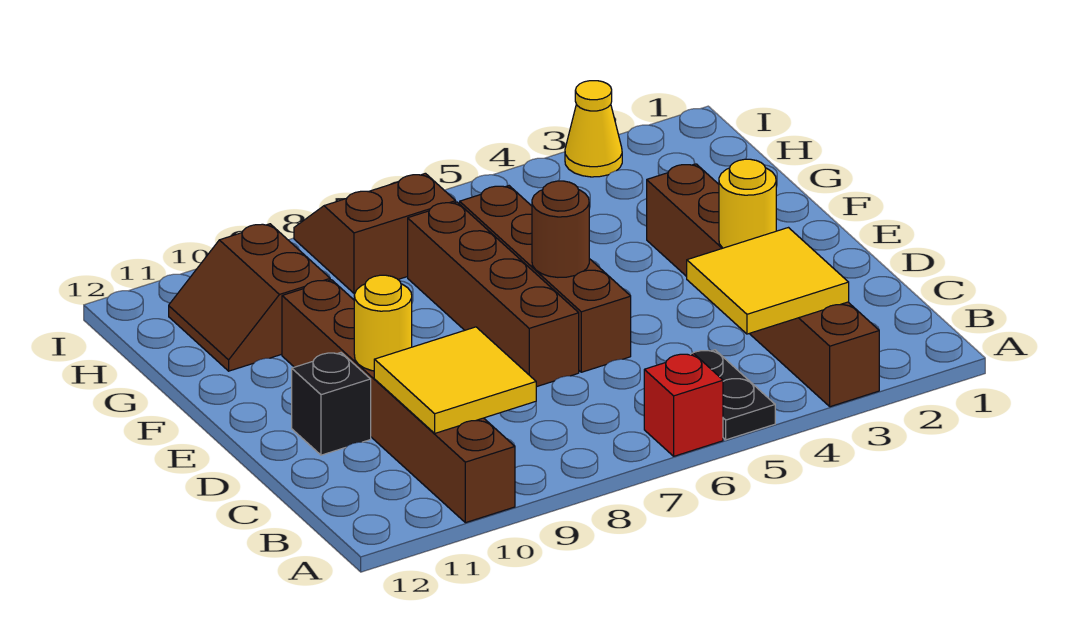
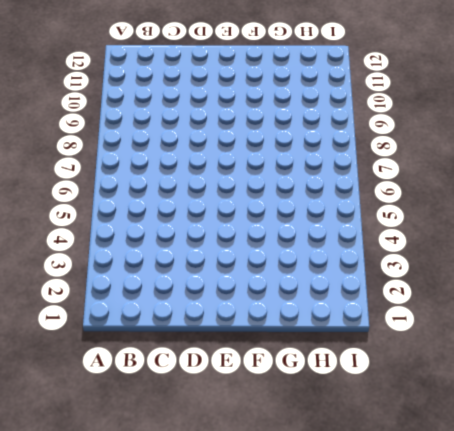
none -> brown brick A3:F3 level 1
none -> black plate A5:B5 level 1
none -> red brick A6 level 1

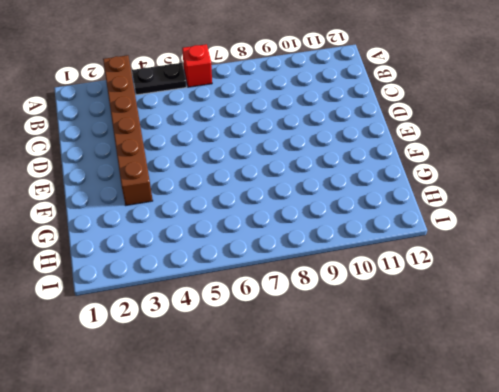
black plate A4:A5 level 1 -> black plate A5:B5 level 1
none -> brown brick A10:F10 level 1
none -> brown brick D6:G6 level 1
none -> brown brick D7:G7 level 1

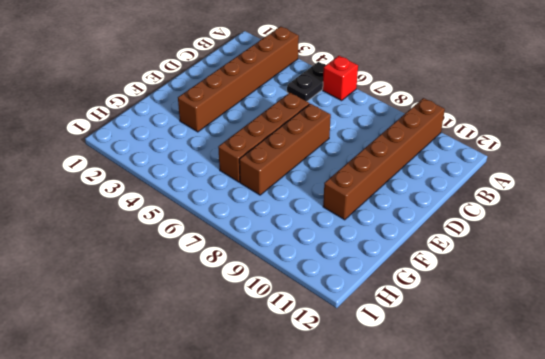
none -> black brick D11 level 1
none -> brown slope G10:H11 level 1 top 10
none -> brown slope H7:I8 level 1 top H

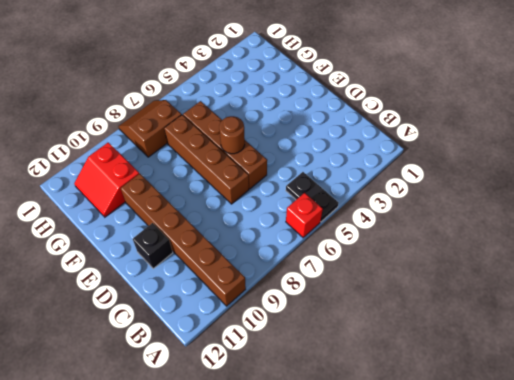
red slope G10:H11 level 1 top 10 -> brown slope G10:H11 level 1 top 10
none -> brown brick A3:F3 level 1
none -> yellow cone I3 level 1
none -> yellow tile B3:C4 level 2

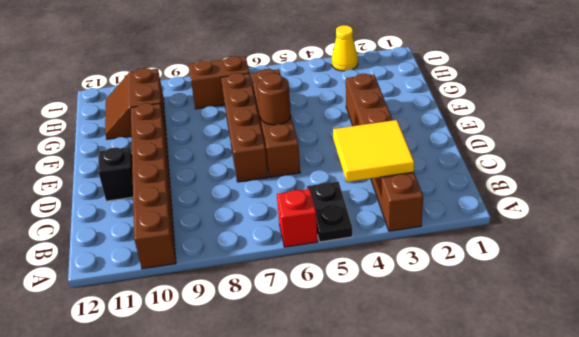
none -> yellow tile B9:C10 level 2
none -> yellow round brick D3 level 2
none -> yellow round brick D10 level 2

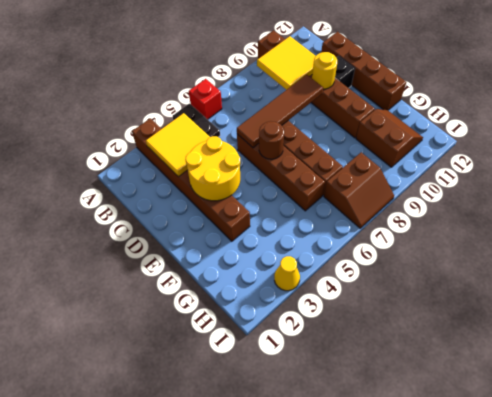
brown brick C12:F12 level 1 -> none
yellow round brick D3:E4 level 2 -> yellow round brick D3 level 2
brown tile D6:D9 level 2 -> none

